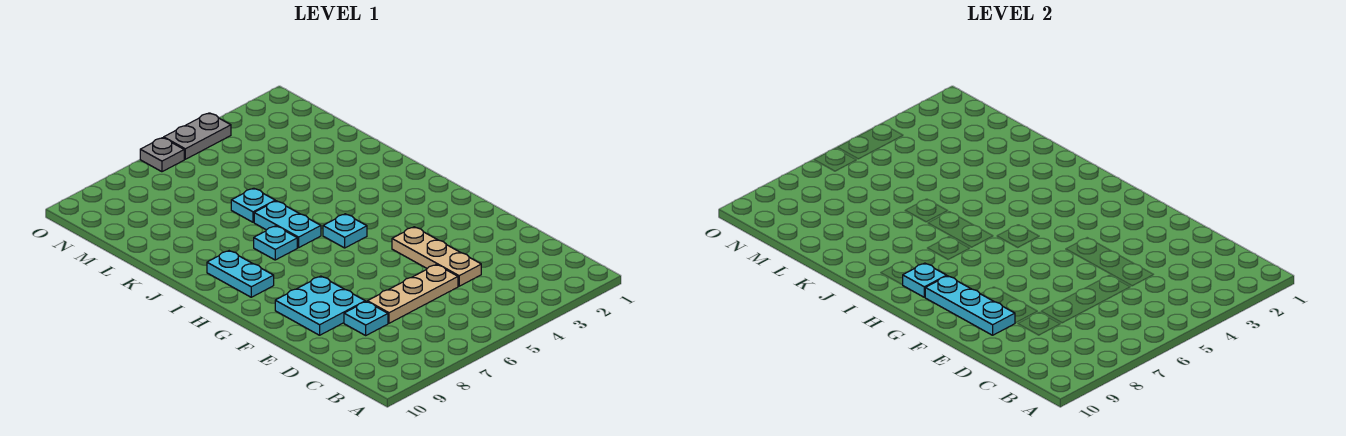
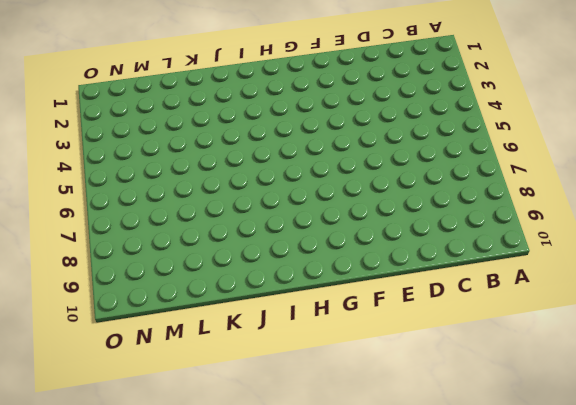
none -> tan plate D4:F4 level 1
none -> tan plate D5:D7 level 1
none -> cyan plate D8 level 1

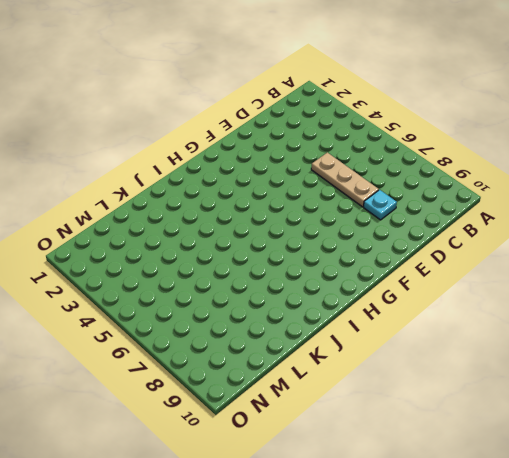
none -> tan plate D4:F4 level 1
none -> cyan plate E8:F9 level 1
none -> cyan plate H5 level 1

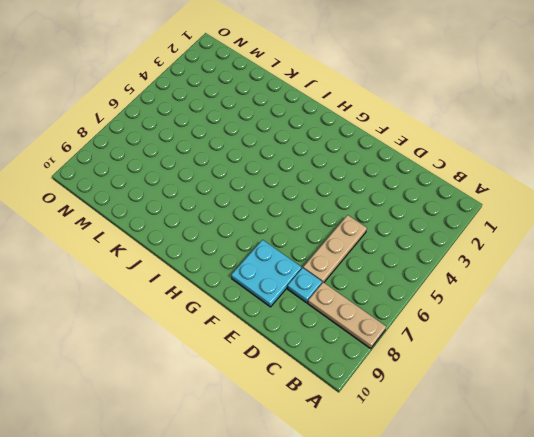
tan plate A8:C8 level 1 -> tan plate D4:F4 level 1
none -> cyan plate H5 level 1
none -> cyan plate H9:I9 level 1
none -> cyan plate I6:J6 level 1

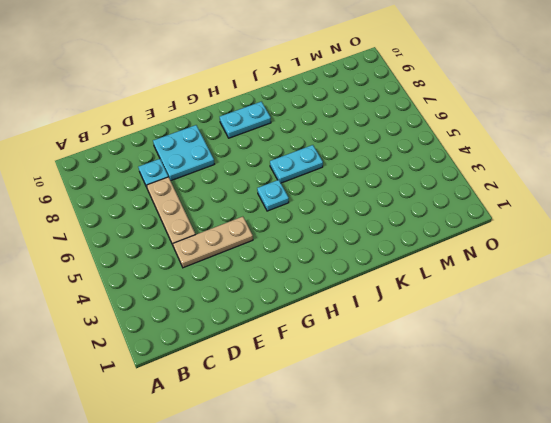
none -> cyan plate I7 level 1
none -> cyan plate K6 level 1
none -> grey plate O4:O5 level 1

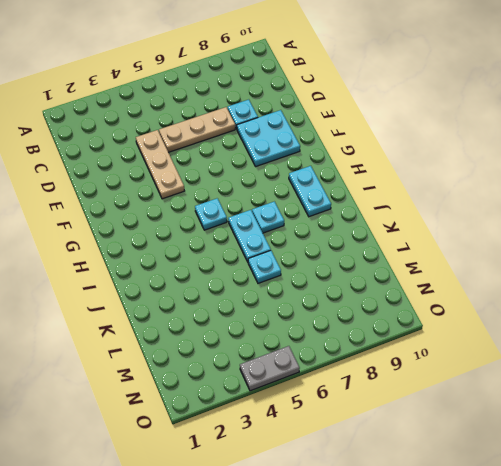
none -> grey plate O6 level 1
none -> cyan plate E9:G9 level 2
none -> cyan plate H9 level 2

